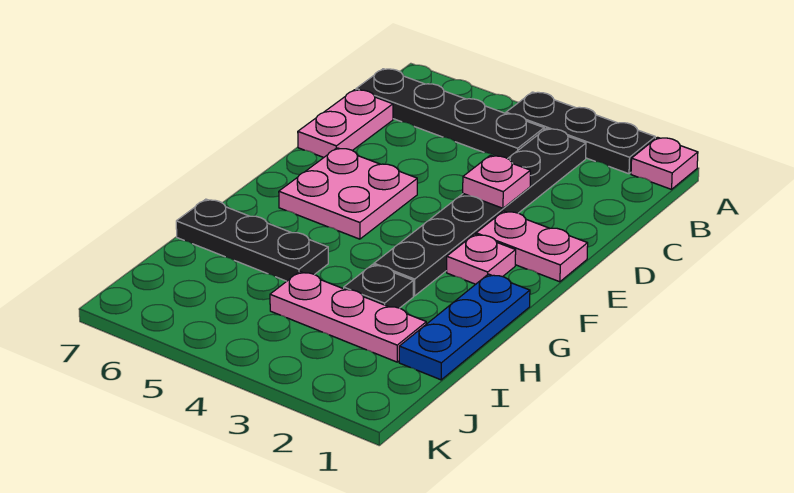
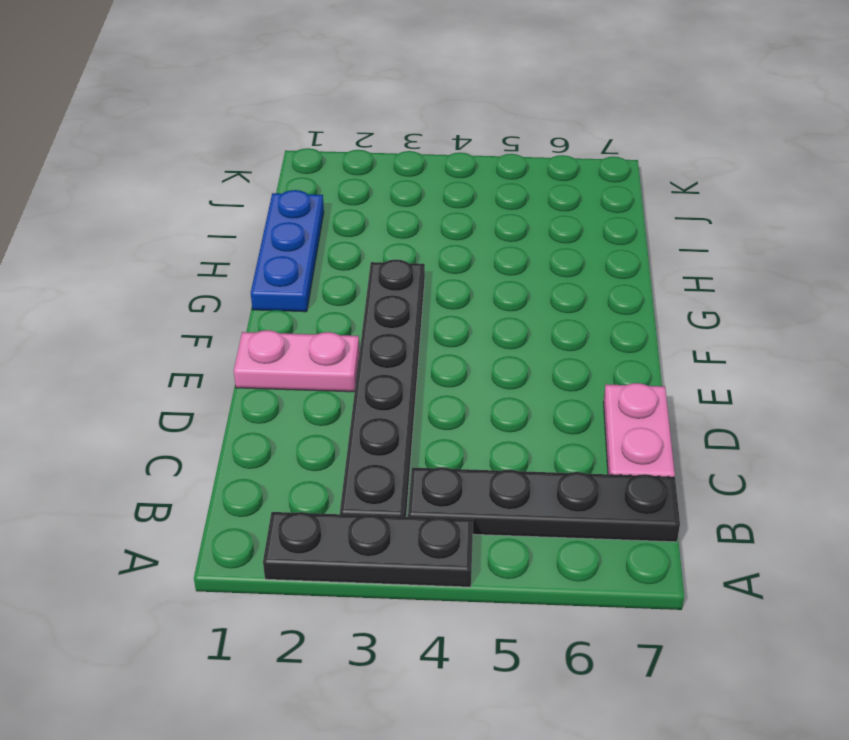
none -> pink plate A1 level 1
none -> pink plate E5:F6 level 1
none -> pink plate F2 level 1

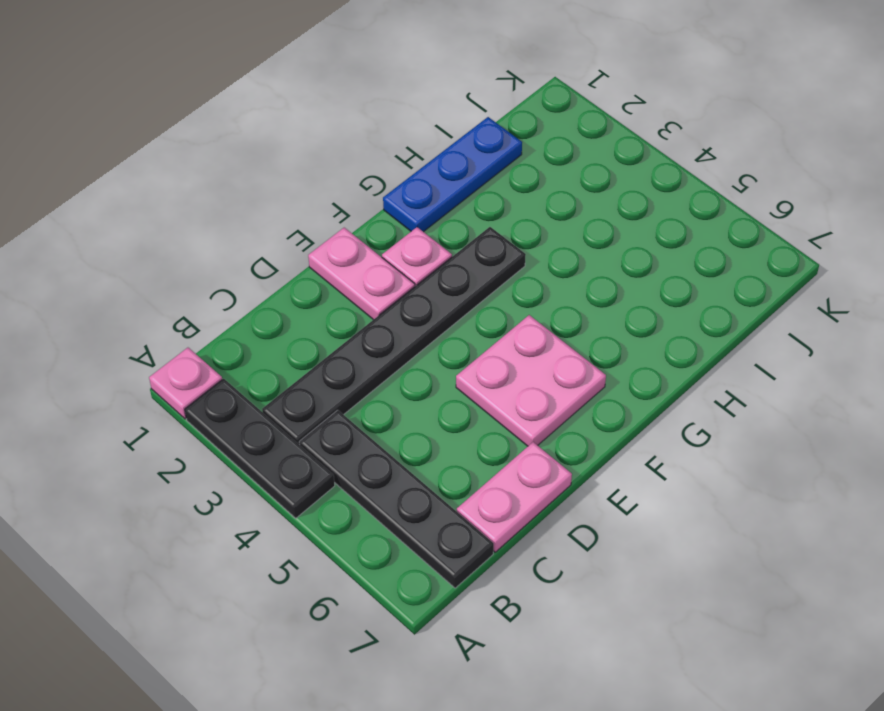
none -> black plate H3 level 1
none -> black plate H5:H7 level 1
none -> pink plate I2:I4 level 1

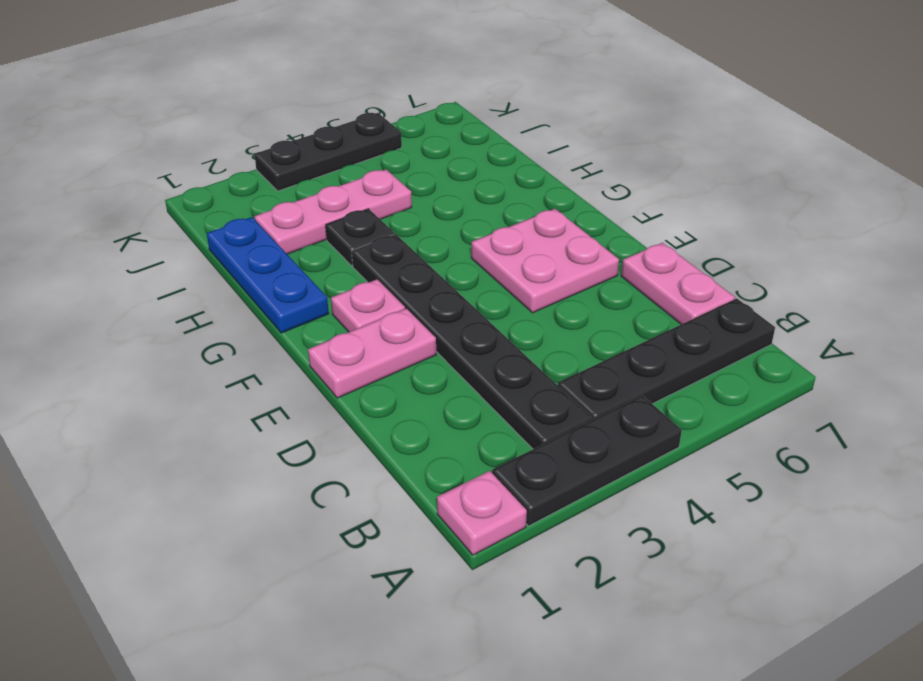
black plate K3:K5 level 1 -> black plate H5:H7 level 1
none -> pink plate D3 level 2

